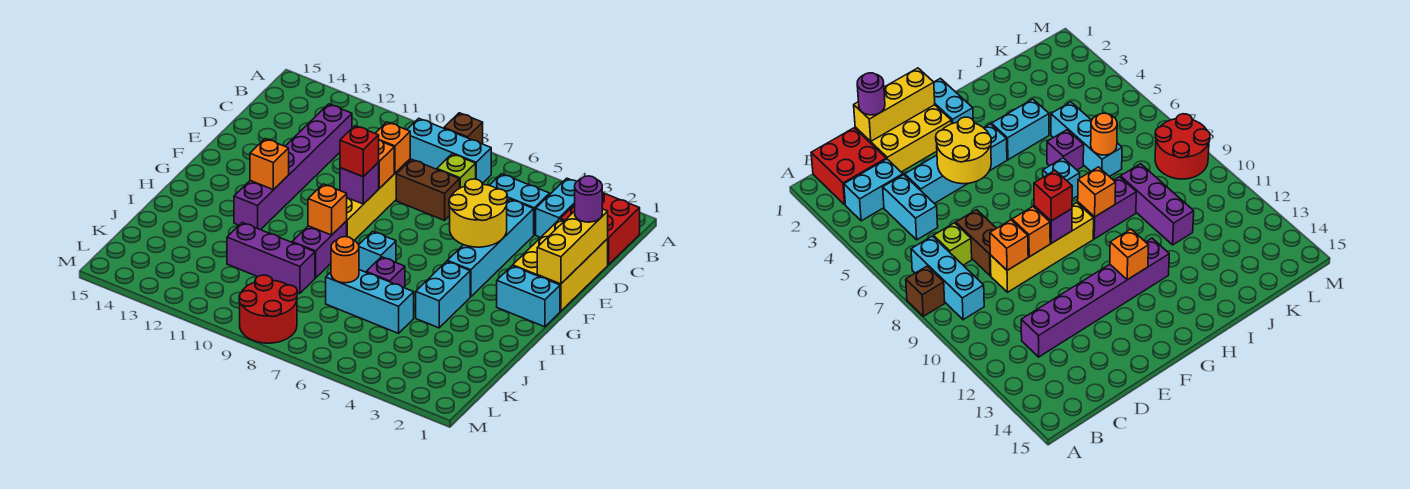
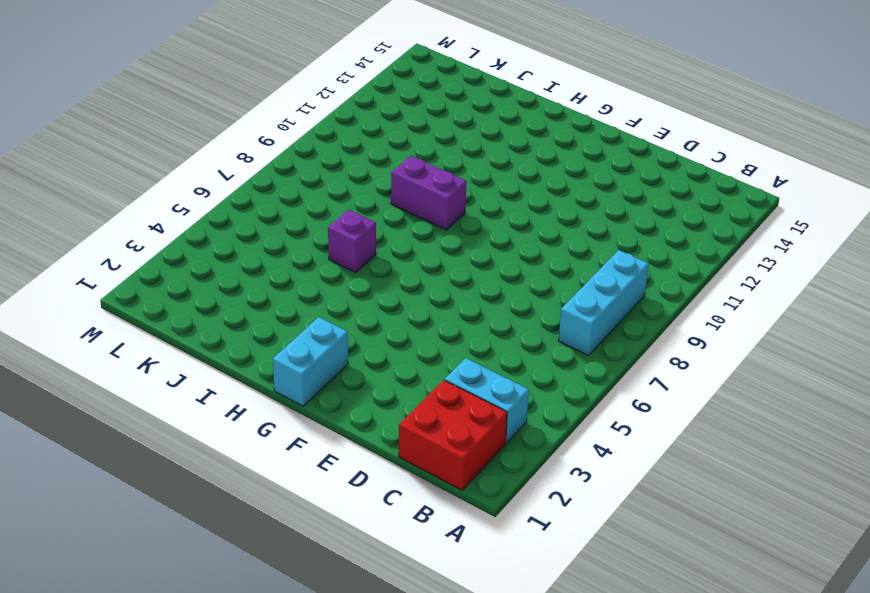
none -> brown brick A8 level 1
none -> cyan brick C4:C5 level 1
none -> lime brick C7 level 1

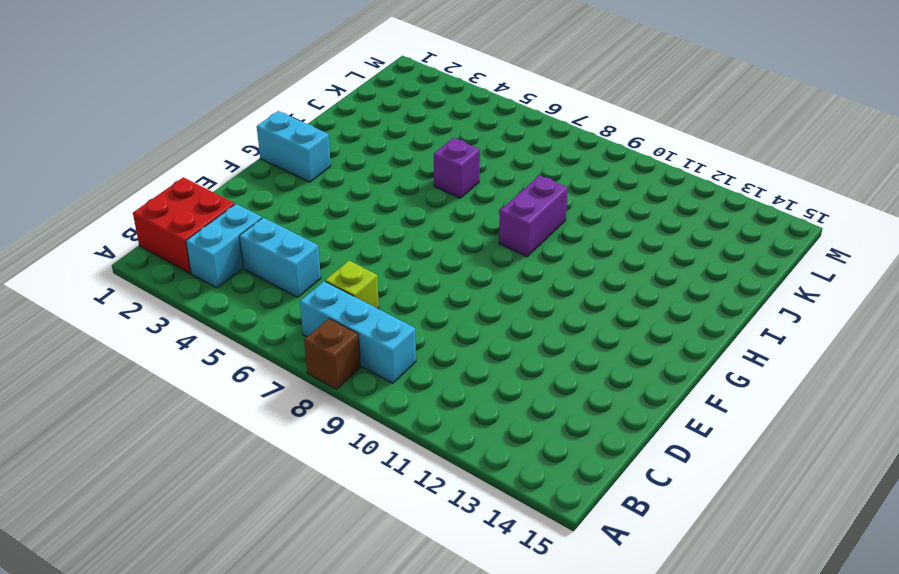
none -> purple brick C12:H12 level 1
none -> yellow brick D1:F2 level 1
none -> cyan brick D4:G4 level 1

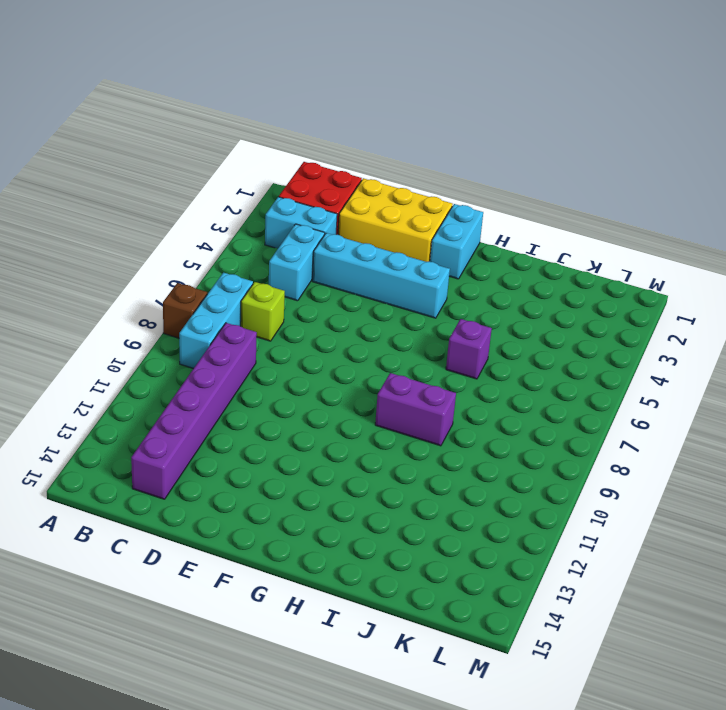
purple brick C9:C14 level 1 -> purple brick C12:H12 level 1
none -> brown brick D7:D8 level 1
none -> yellow brick D9:G9 level 1
none -> cyan brick H4:I4 level 1

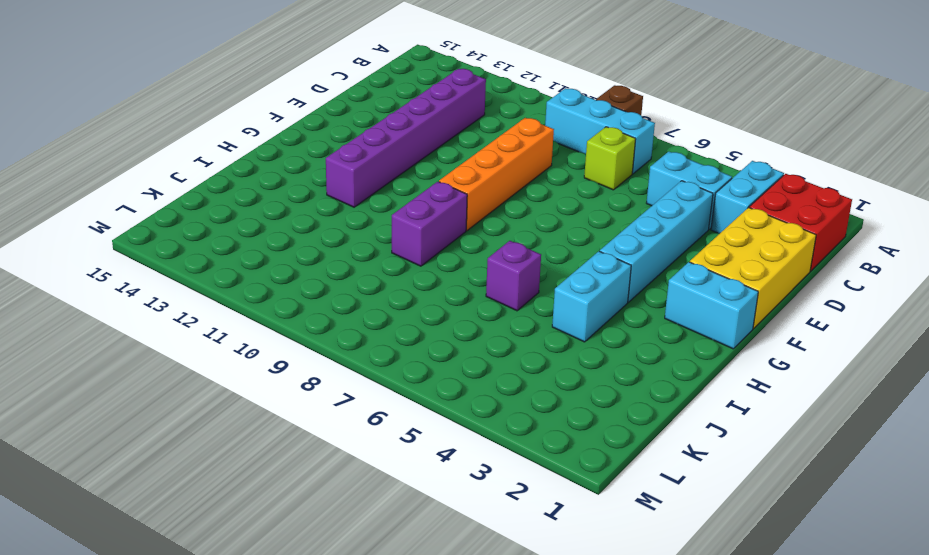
orange brick D9:G9 level 1 -> yellow brick D9:G9 level 1
none -> brown brick D7:D8 level 1
none -> cyan brick H7 level 1
none -> cyan brick J5:J7 level 1

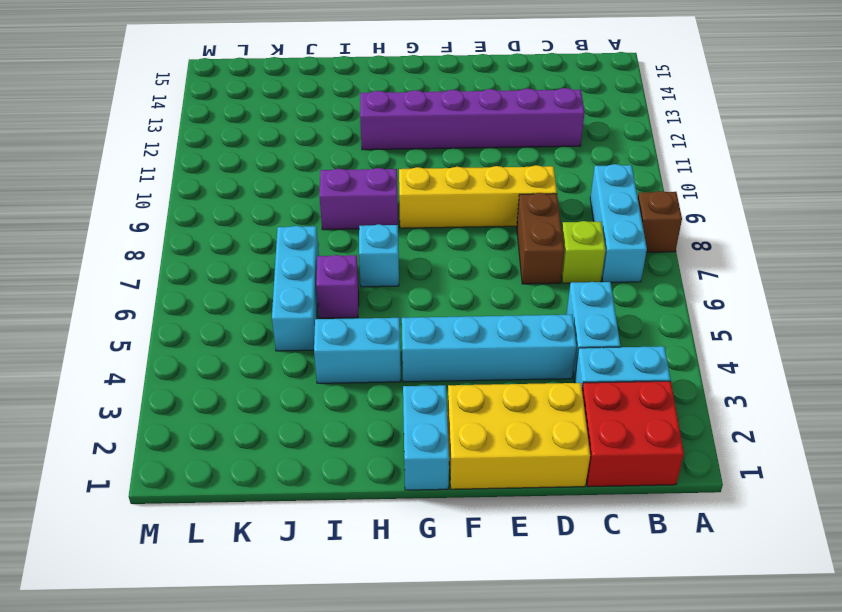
none -> purple brick J9:J11 level 1
none -> red round brick L8:M9 level 1
none -> yellow brick D1:F1 level 2

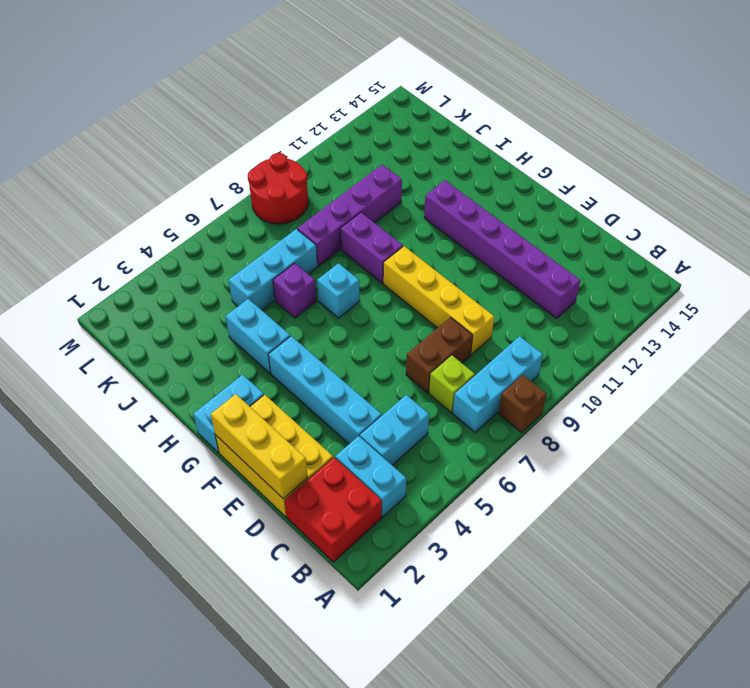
purple brick J8:J11 level 1 -> purple brick J9:J11 level 1
none -> orange brick D9 level 2
none -> yellow round brick E4:F5 level 2
none -> orange brick E9 level 2

